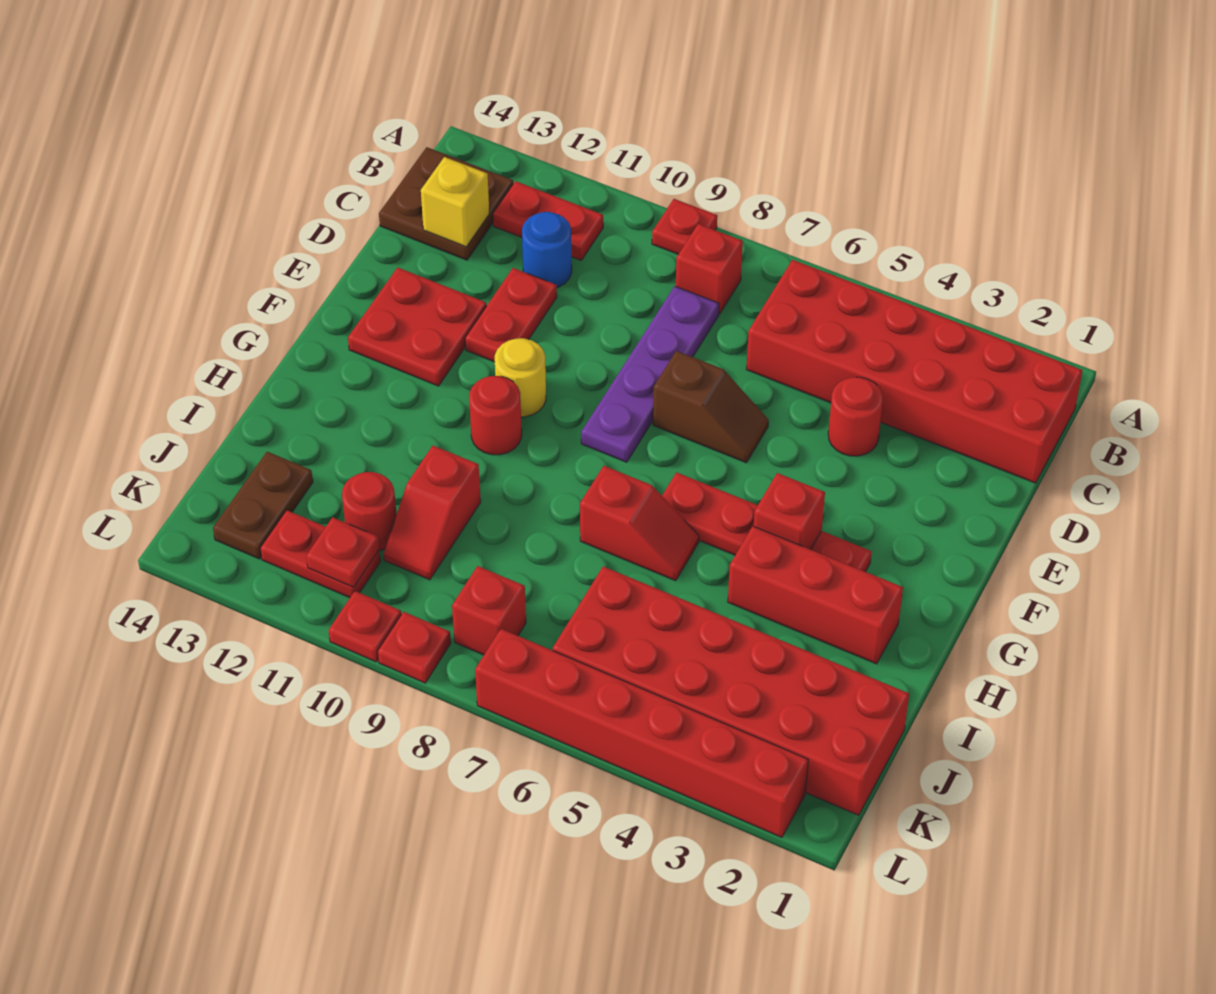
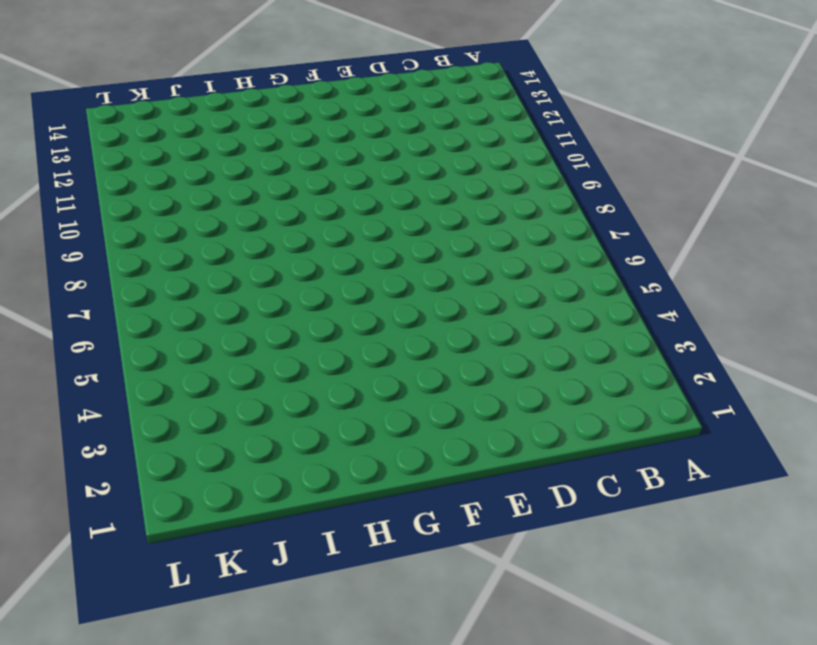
none -> red plate A9 level 1
none -> red brick B1:C6 level 1
none -> red brick B8 level 1

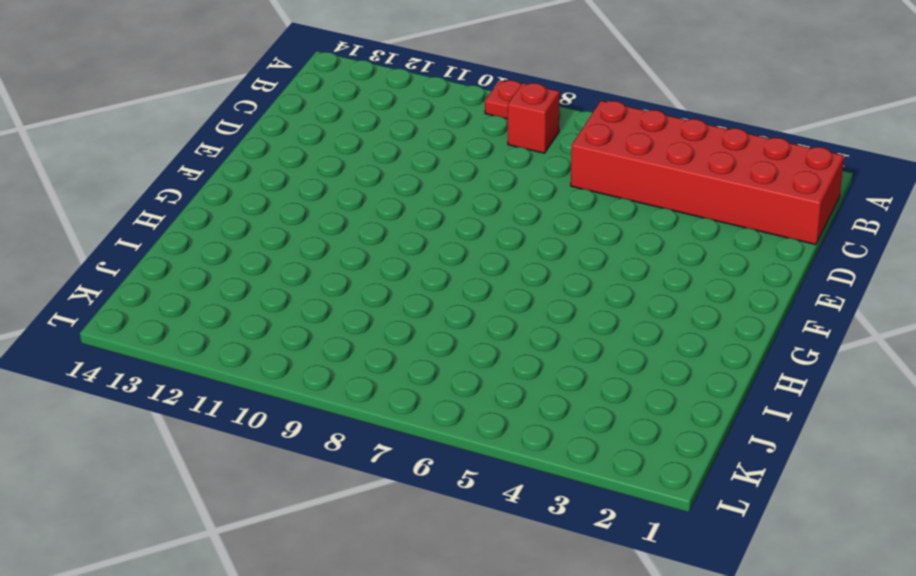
none -> red plate B11:B12 level 1
none -> brown plate B13:C14 level 1
none -> purple plate C8:F8 level 1

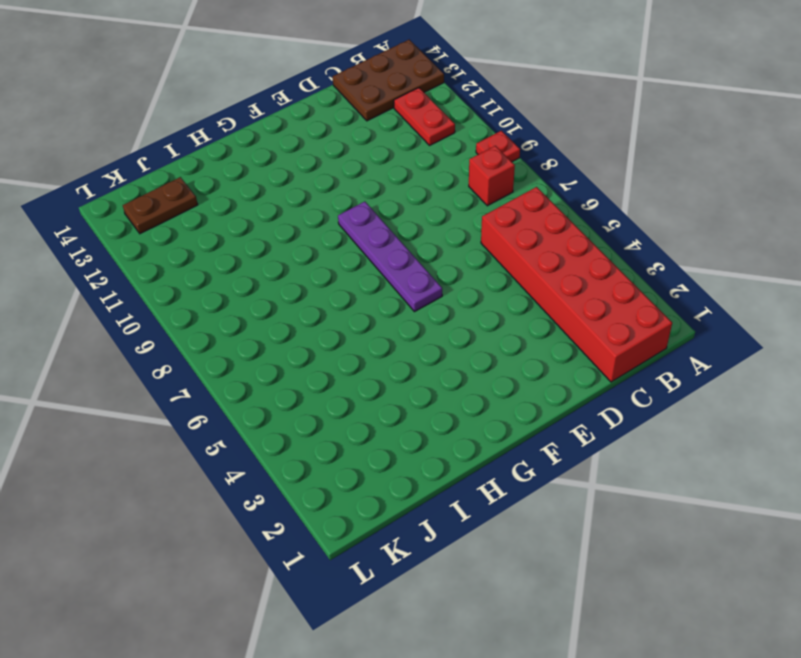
brown plate A13:C14 level 1 -> brown plate B13:C14 level 1
purple plate F6:F9 level 1 -> purple plate C8:F8 level 1
none -> blue round brick C11 level 1
none -> red round brick D4 level 1
none -> red plate D11:E11 level 1

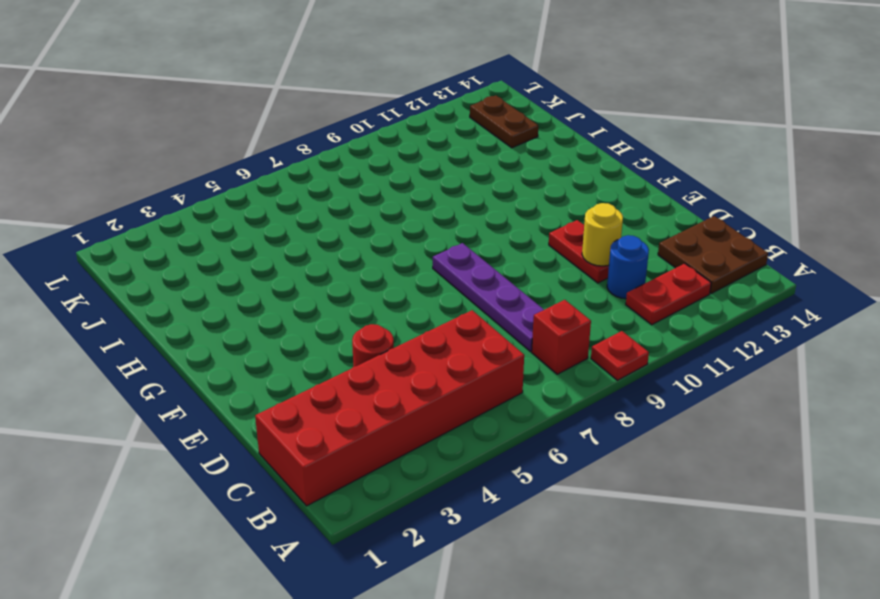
yellow round brick D11 level 2 -> yellow round brick F10 level 1
none -> brown slope E6:E7 level 1 top 7
none -> red plate E12:F13 level 1
none -> red plate G3:G6 level 1

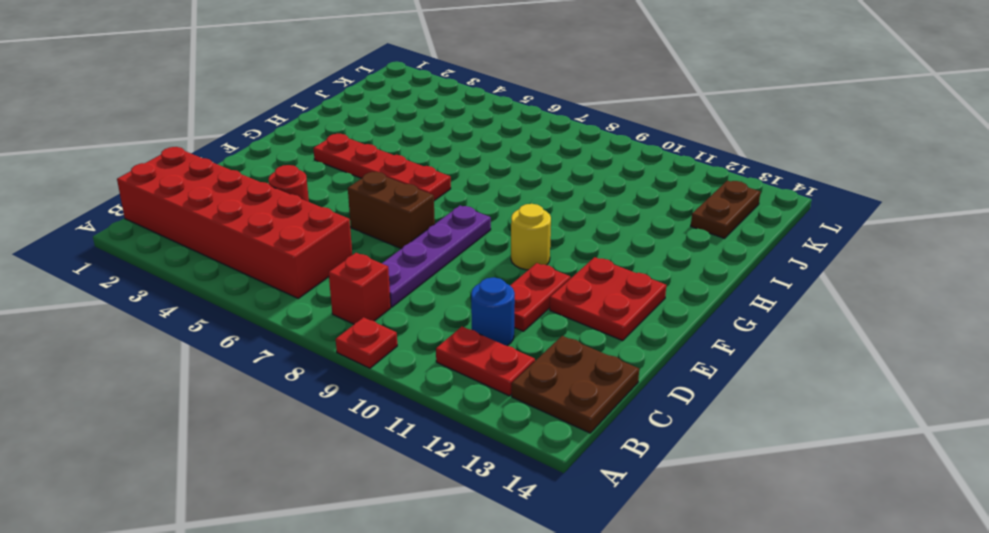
brown brick E6:E7 level 1 -> brown slope E6:E7 level 1 top 7
none -> red round brick G10 level 1
none -> red brick H2:H4 level 1
none -> red slope H6:H7 level 1 top 7

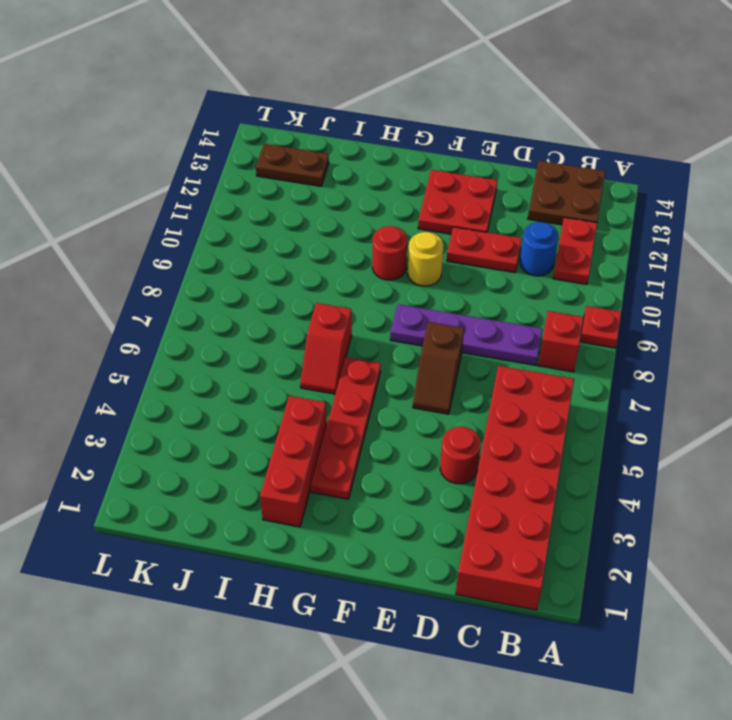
none -> red slope I10:J10 level 1 top I
none -> red brick J1:K6 level 1
none -> red round brick J11 level 1

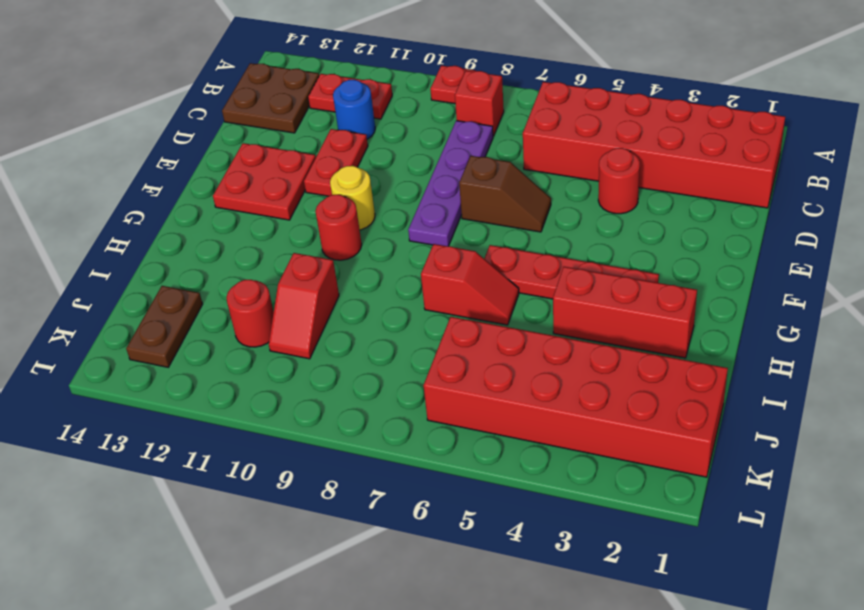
none -> red brick K8 level 1
none -> red plate K11:K12 level 1
none -> red brick L2:L7 level 1

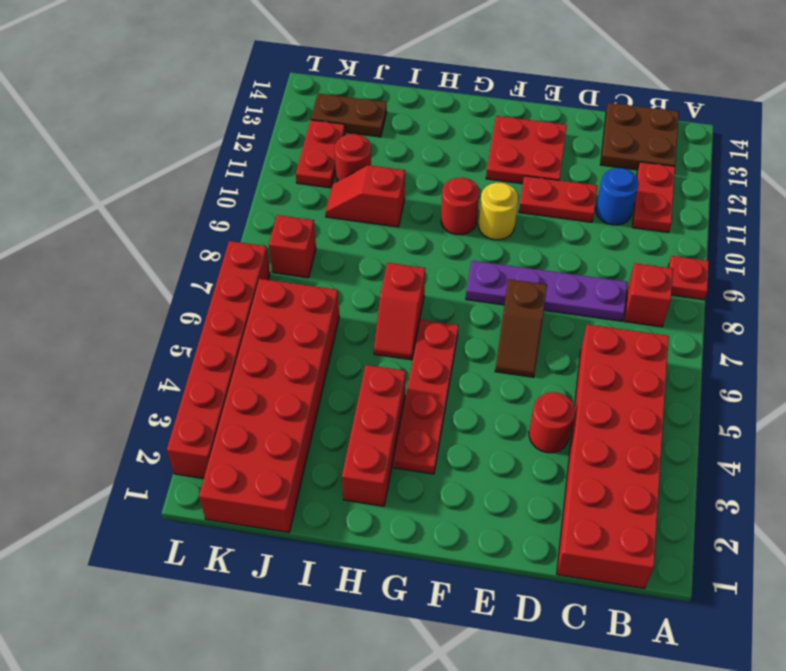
none -> red plate L9 level 1
none -> red plate L10 level 1
none -> yellow brick C13 level 2

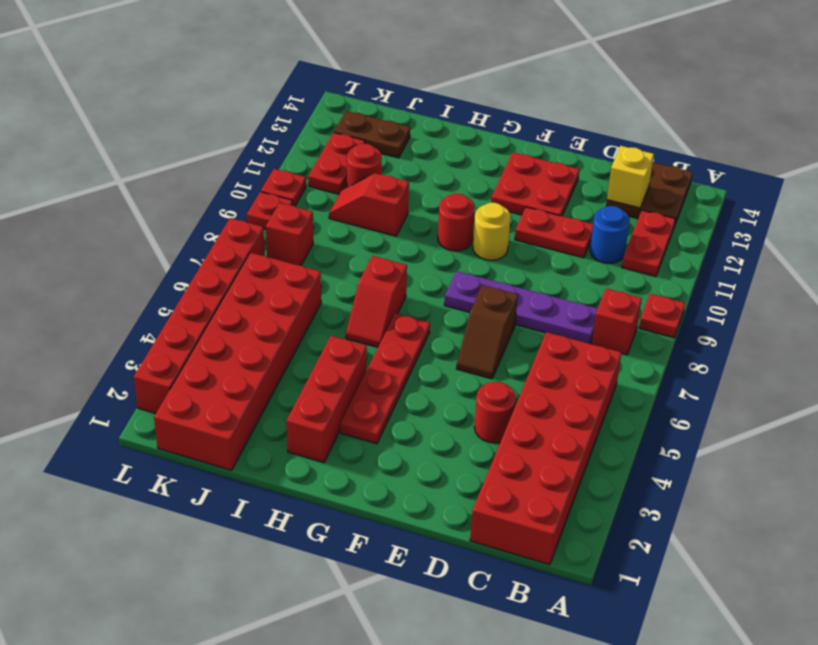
none -> red brick G4 level 2
none -> red plate K11 level 2

